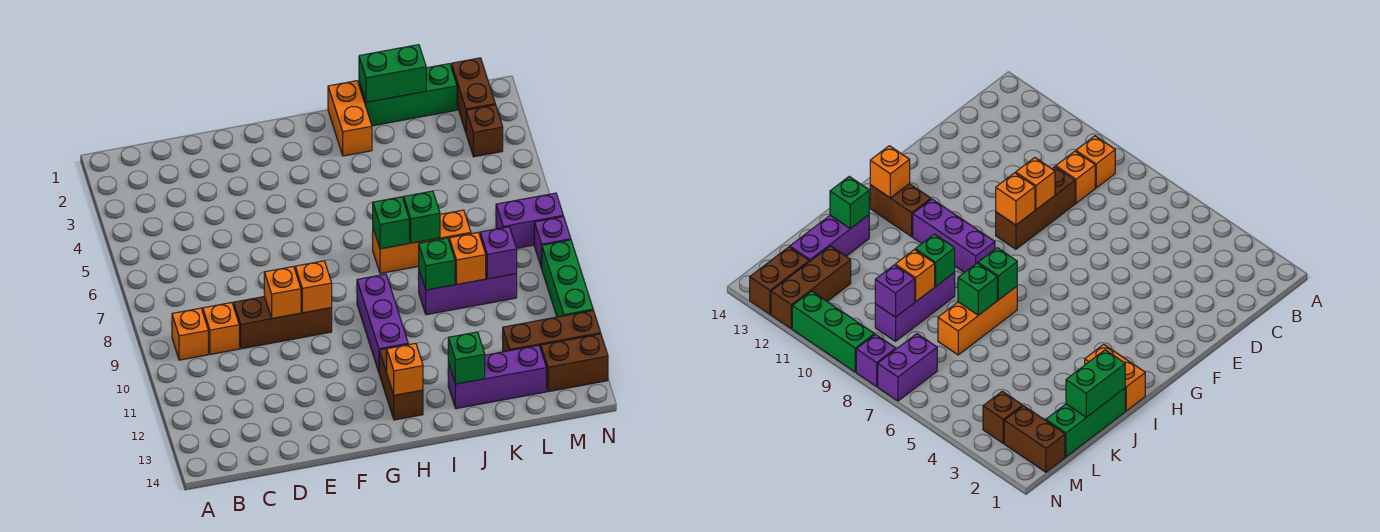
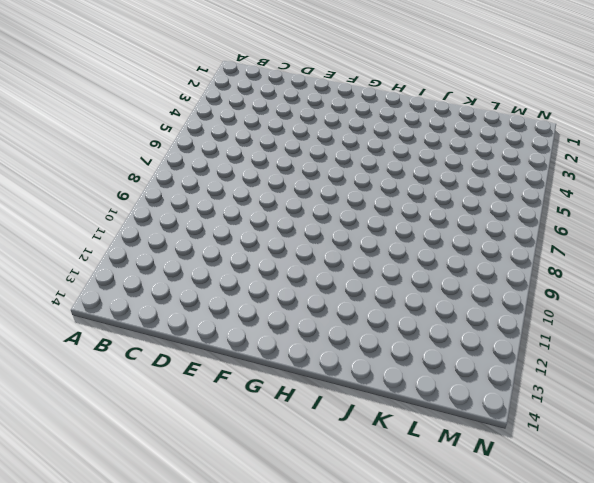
none -> orange brick B9 level 1
none -> orange brick C9 level 1
none -> brown brick D9:F9 level 1

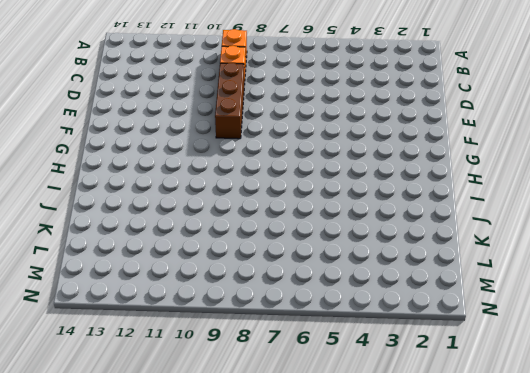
none -> purple brick H9:H11 level 1
none -> brown brick H12:H13 level 1
none -> orange brick I1:I2 level 1

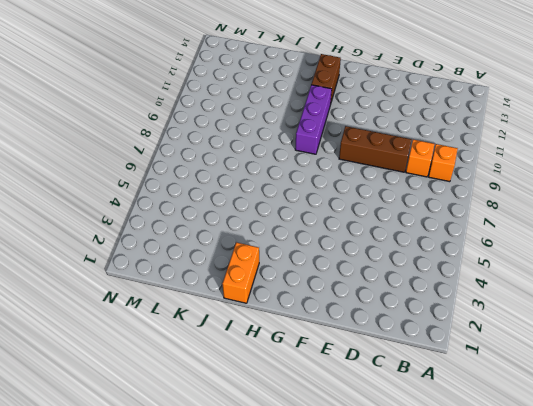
none -> orange brick I7:K7 level 1
none -> green brick J1:L1 level 1
none -> purple brick J9:L9 level 1

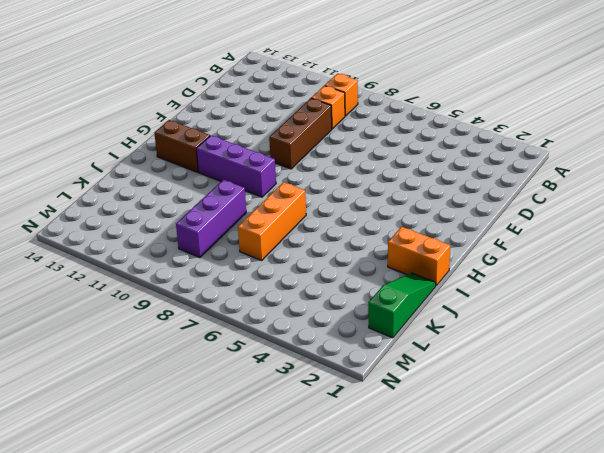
green slope J1:L1 level 1 top L -> green brick J1:L1 level 1
none -> purple brick J13:L13 level 1
none -> brown brick L12:N12 level 1
none -> brown brick M1:M2 level 1

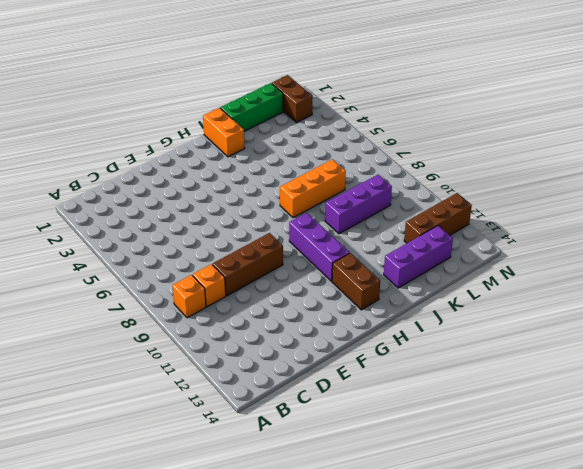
none -> brown brick M3 level 1
none -> purple brick M7:N7 level 1
none -> brown brick M13:N13 level 1

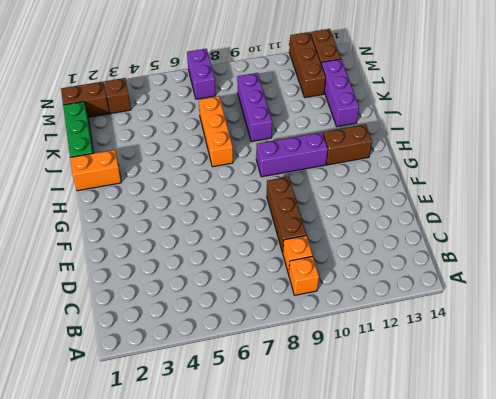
none -> purple brick N8 level 1
none -> green brick N9:N11 level 1
none -> orange brick E9 level 2

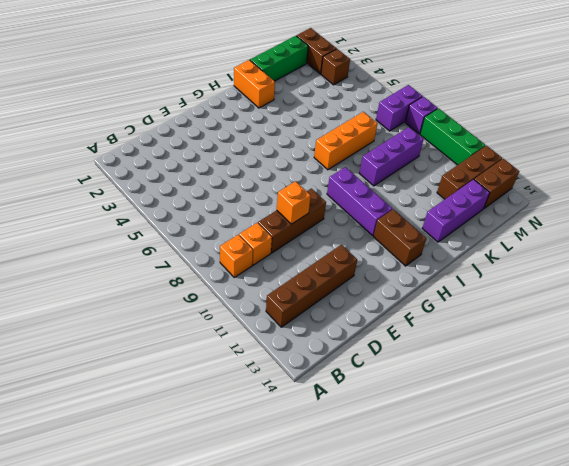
brown brick B12:E12 level 1 -> none
none -> orange brick F9 level 2
none -> orange brick H13 level 2
none -> green brick I7 level 2

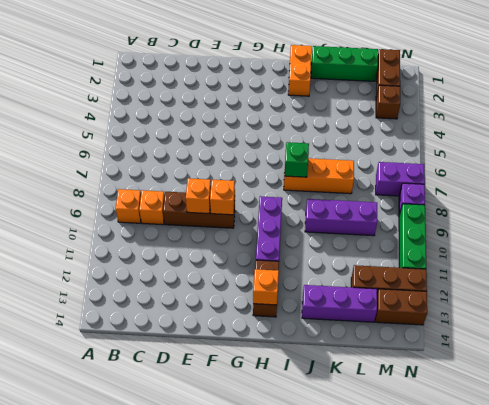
none -> green brick J1:K1 level 2
none -> green brick J7 level 2
none -> green brick J9 level 2

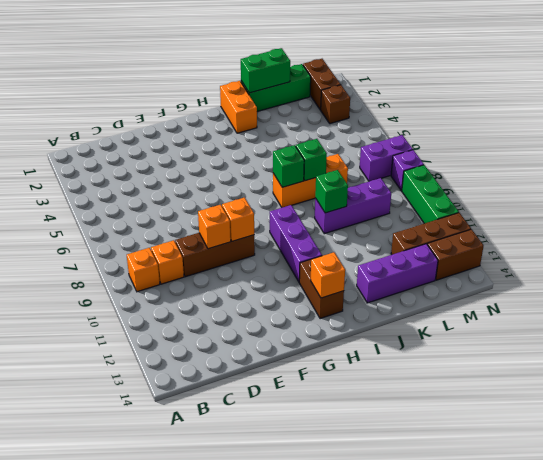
none -> green brick J13 level 2
none -> orange brick K9 level 2
none -> purple brick L9 level 2

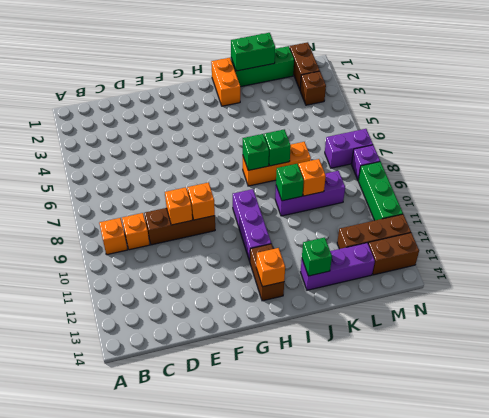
none -> purple brick L9 level 2

